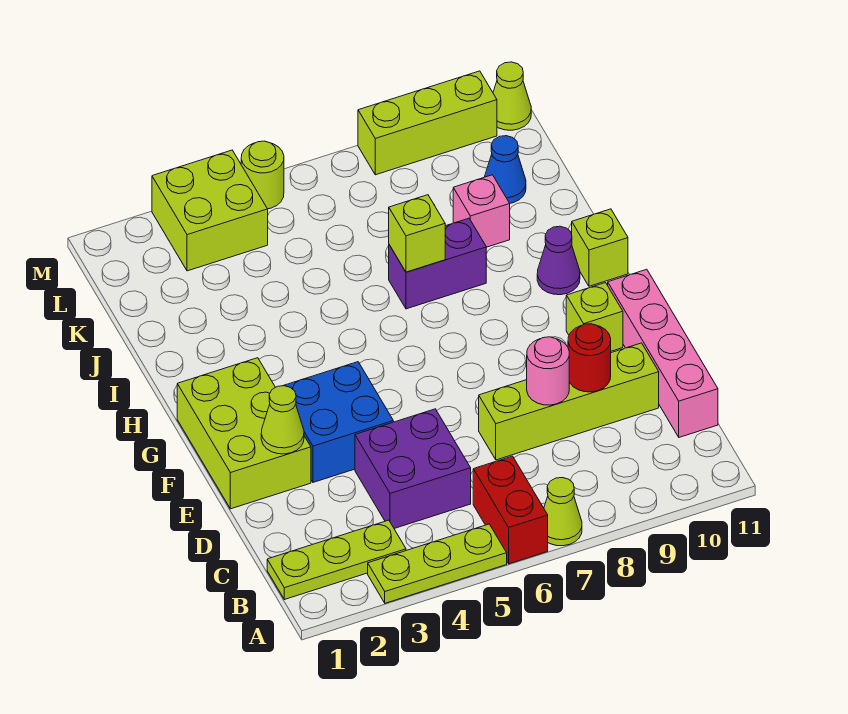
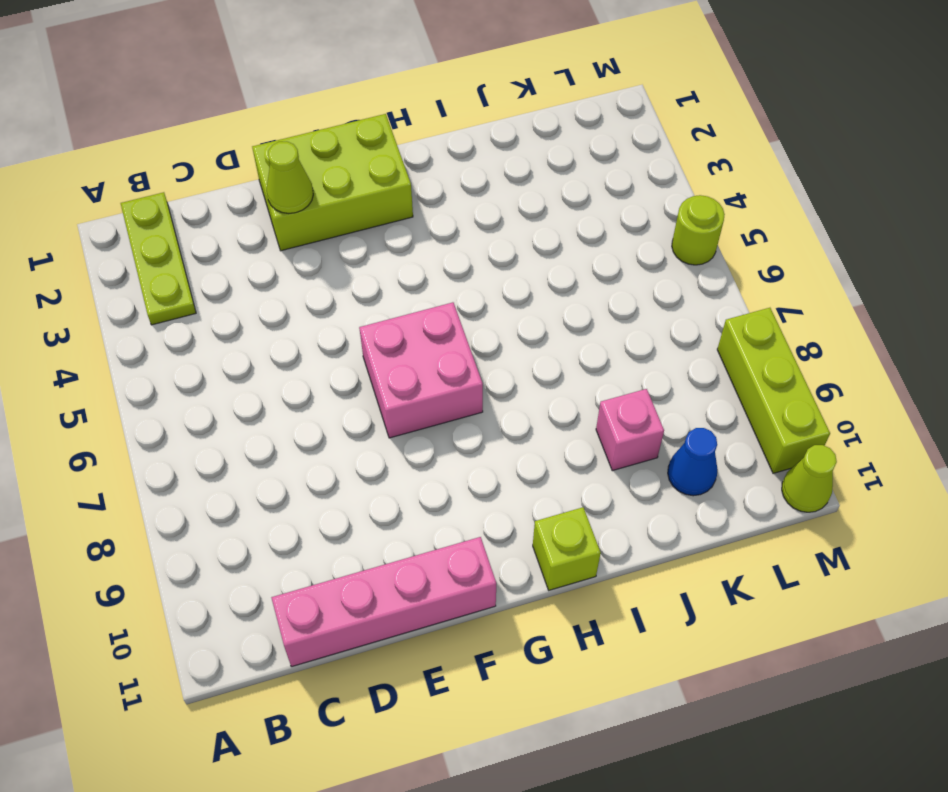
pink brick F6:G7 level 1 -> none
none -> lime plate A3:A5 level 1
none -> red brick A6:B6 level 1
none -> lime cone A7 level 1

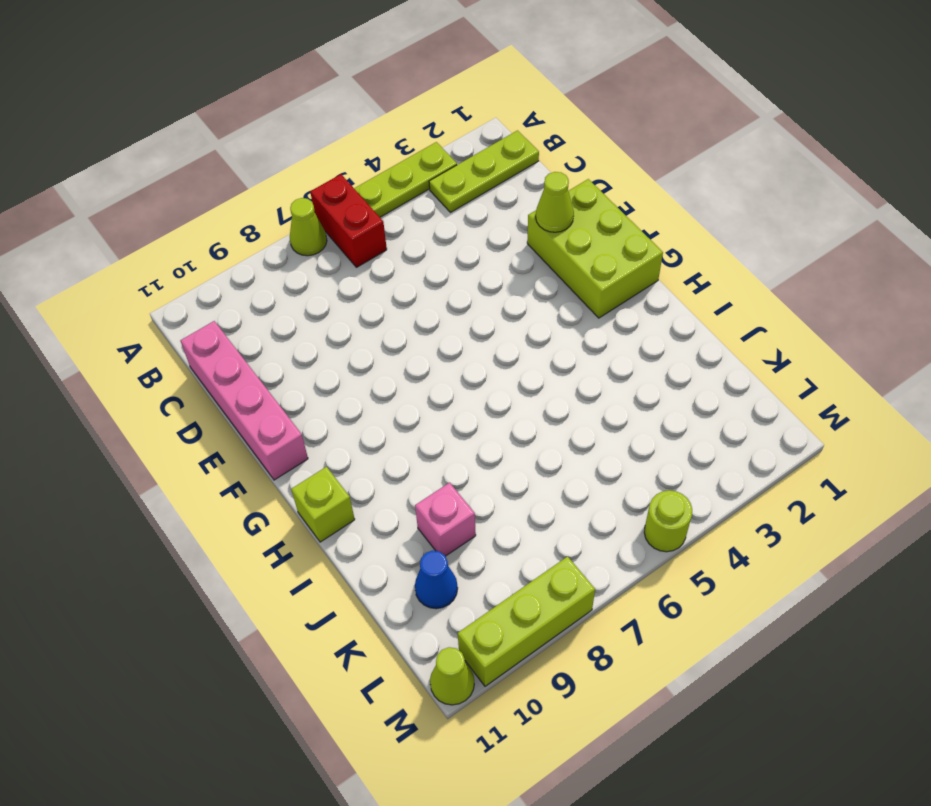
none -> purple brick C4:D5 level 1
none -> lime brick D7:D10 level 1
none -> blue brick E3:F4 level 1

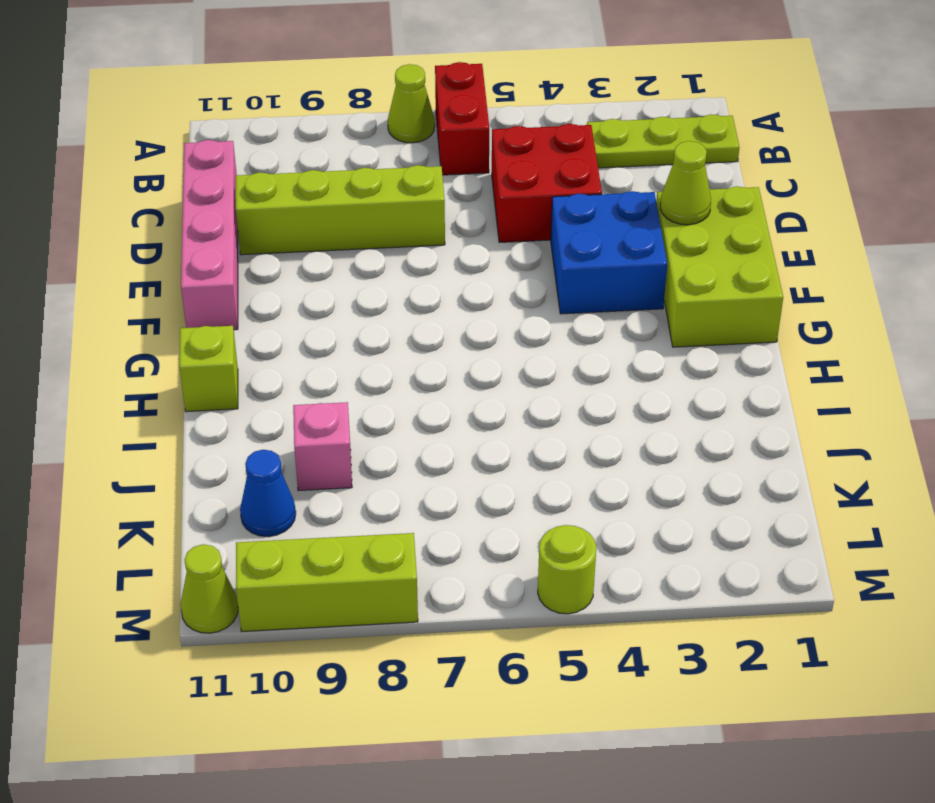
red brick C4:D5 level 1 -> purple brick C4:D5 level 1
none -> lime plate A3:A5 level 1
none -> lime brick F10 level 1
none -> purple cone H10 level 1

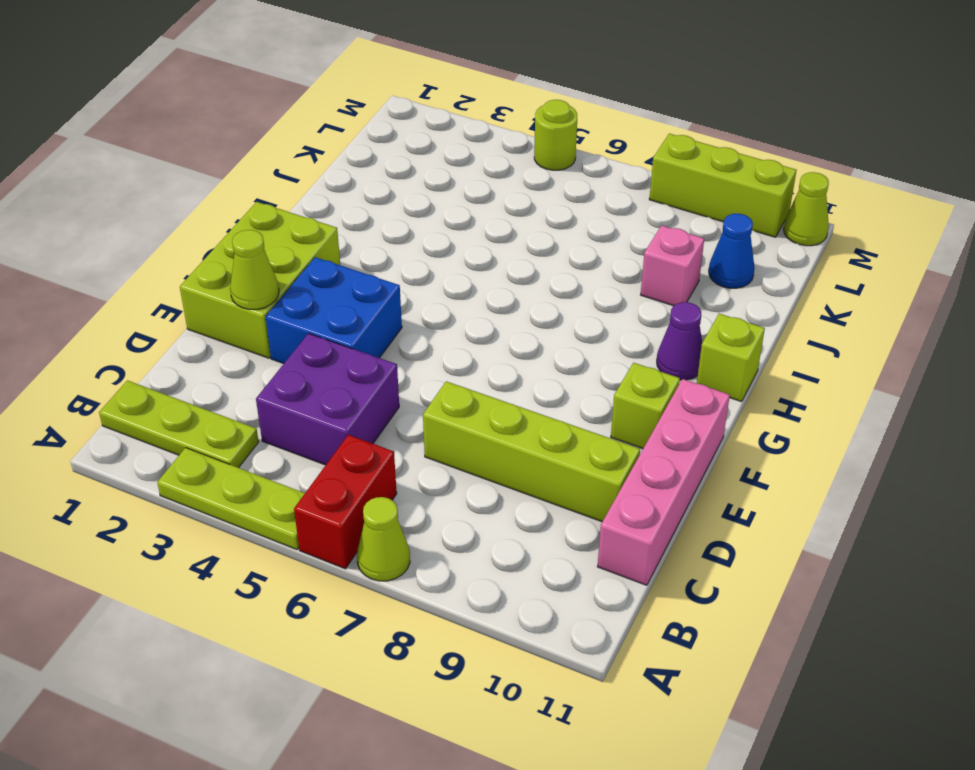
none -> purple brick I7:I8 level 1
none -> lime brick L3:M4 level 1
none -> pink round brick D8 level 2

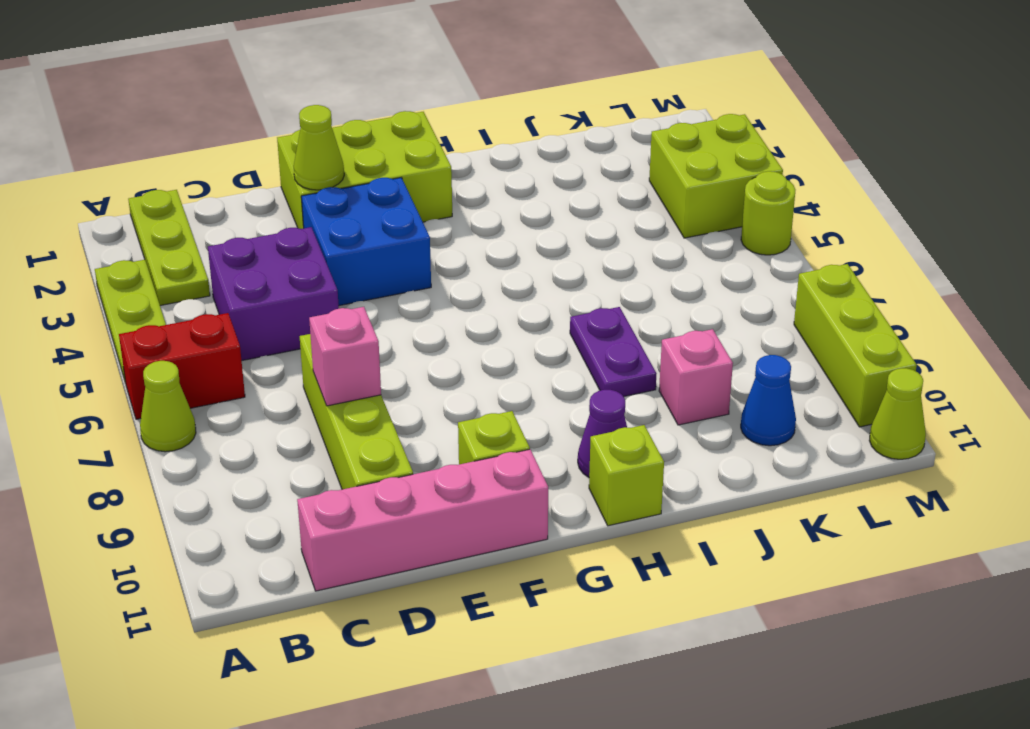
pink brick D8 level 2 -> pink round brick D8 level 2
purple plate I7:I8 level 1 -> purple brick I7:I8 level 1
none -> red round brick D9 level 2
none -> lime brick I7 level 2

